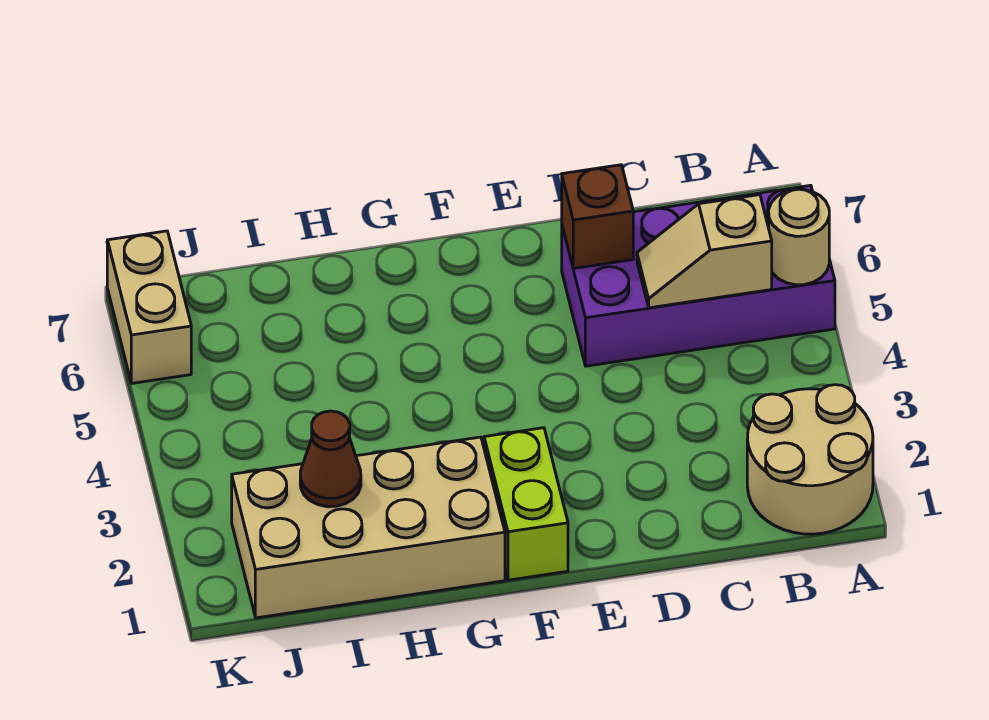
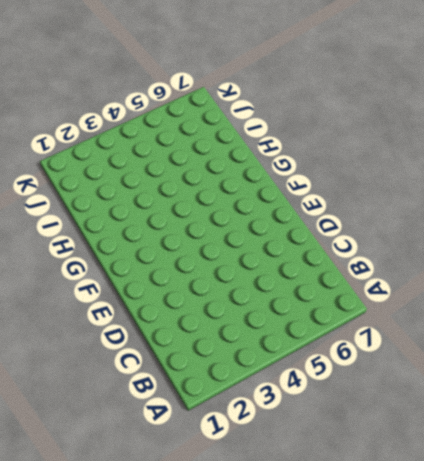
none -> tan round brick A1:B2 level 1
none -> purple brick A5:D6 level 1

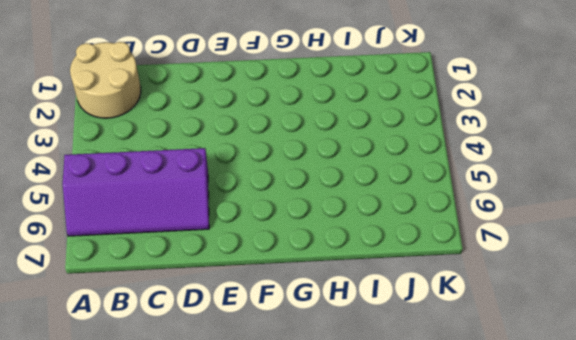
purple slope A5:D6 level 1 top 5 -> purple brick A5:D6 level 1
none -> lime brick F1:F2 level 1
none -> tan brick G1:J2 level 1

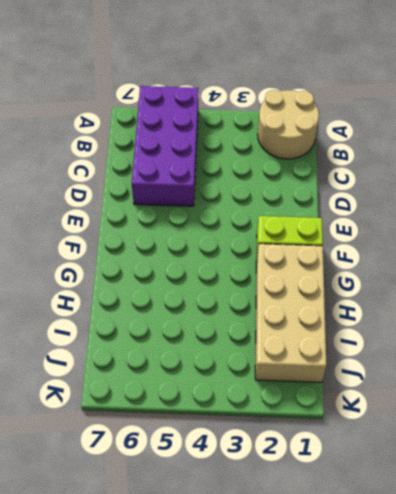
none -> tan brick K6:K7 level 1
none -> tan round brick A5 level 2

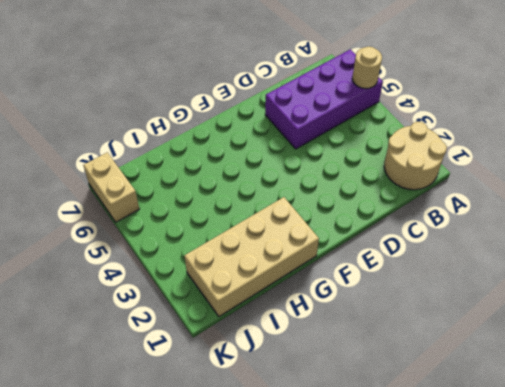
none -> lime brick F1:F2 level 1
none -> tan slope B5:C5 level 2 top B

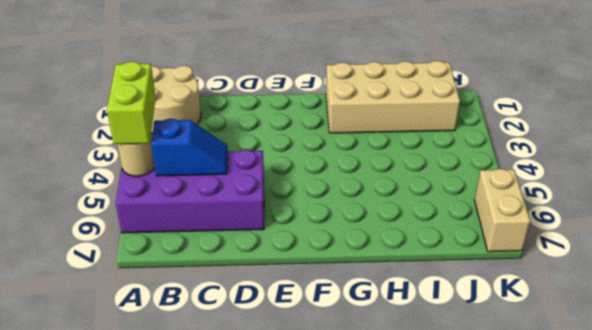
lime brick A4:A5 level 3 -> lime brick F1:F2 level 1
blue slope B5:C5 level 2 top B -> tan slope B5:C5 level 2 top B
none -> brown brick D6 level 2
none -> brown cone I2 level 2

